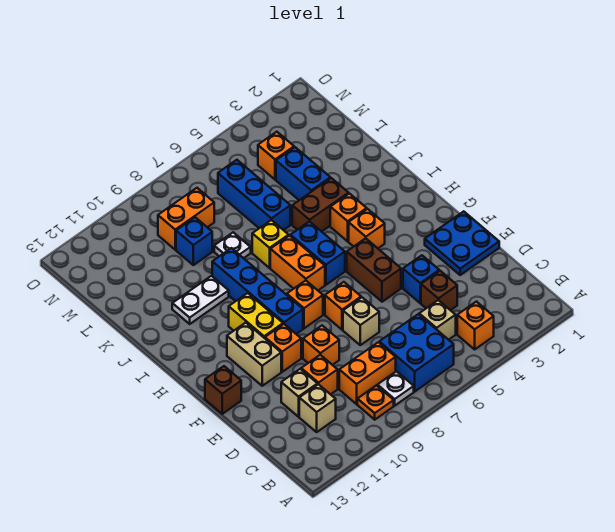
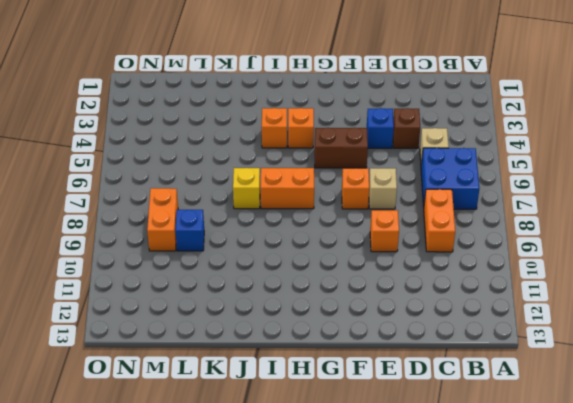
none -> orange brick B4 level 1
none -> white plate B8 level 1
none -> orange plate B9 level 1
none -> tan brick C11 level 1

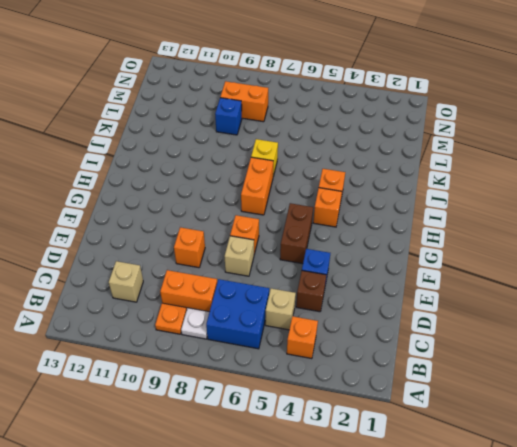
none -> orange brick D10 level 1
none -> tan brick D11 level 1
none -> blue plate E1:F2 level 1
none -> orange brick F10 level 1

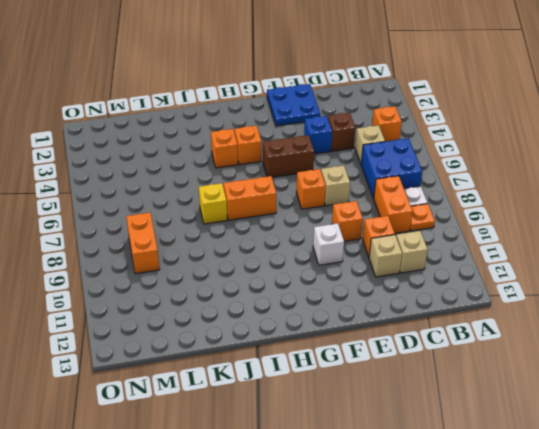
white brick F10 level 1 -> orange brick F10 level 1
none -> tan brick F11:G11 level 1
none -> brown brick F13 level 1
none -> orange brick G8 level 1
none -> blue brick G9:J9 level 1

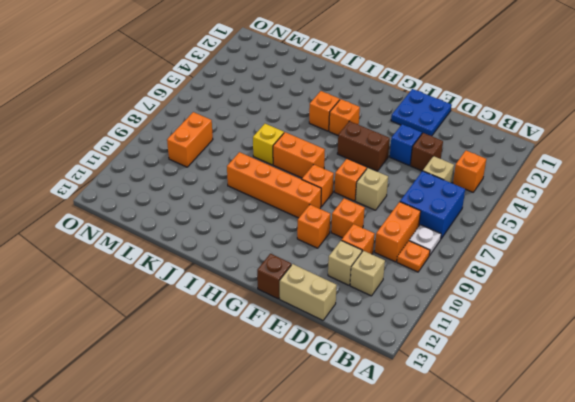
tan brick D13:E13 level 1 -> tan brick F11:G11 level 1
orange brick G9:J9 level 1 -> blue brick G9:J9 level 1
none -> yellow brick G10:H10 level 1
none -> blue brick H6:I6 level 1
none -> brown brick J4:J5 level 1
none -> white plate J10:J11 level 1

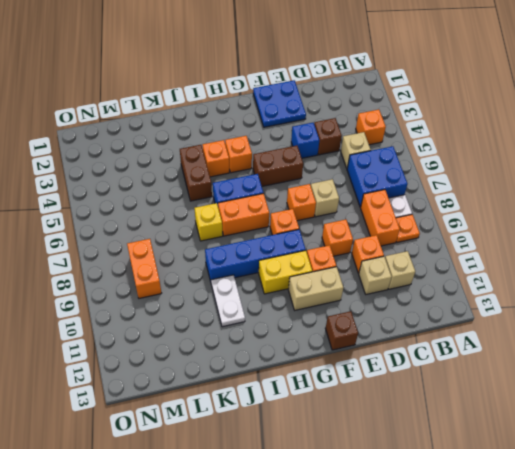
none -> blue brick K4:L4 level 1
none -> blue brick K6:M6 level 1
none -> white plate K8 level 1
none -> blue brick L9 level 1

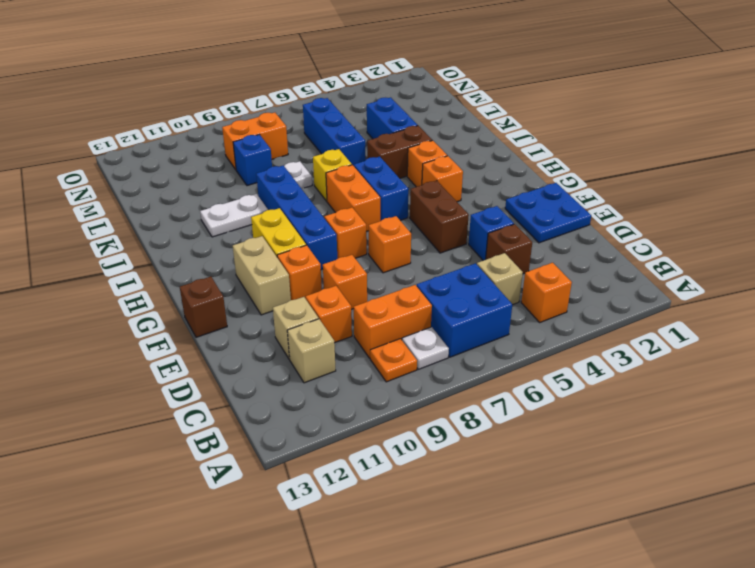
none -> tan brick E7 level 1
none -> orange brick M4 level 1

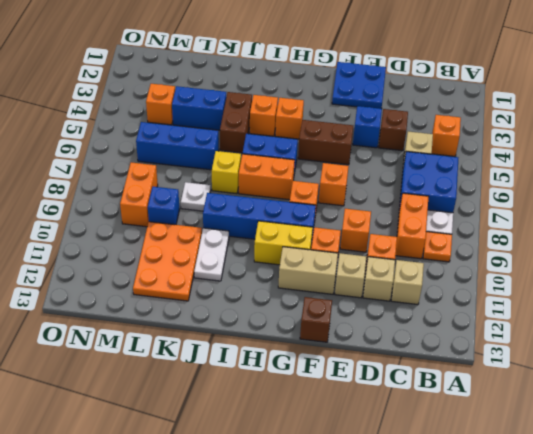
tan brick E11 level 1 -> tan brick E7 level 1
orange plate K10:L12 level 1 -> none

